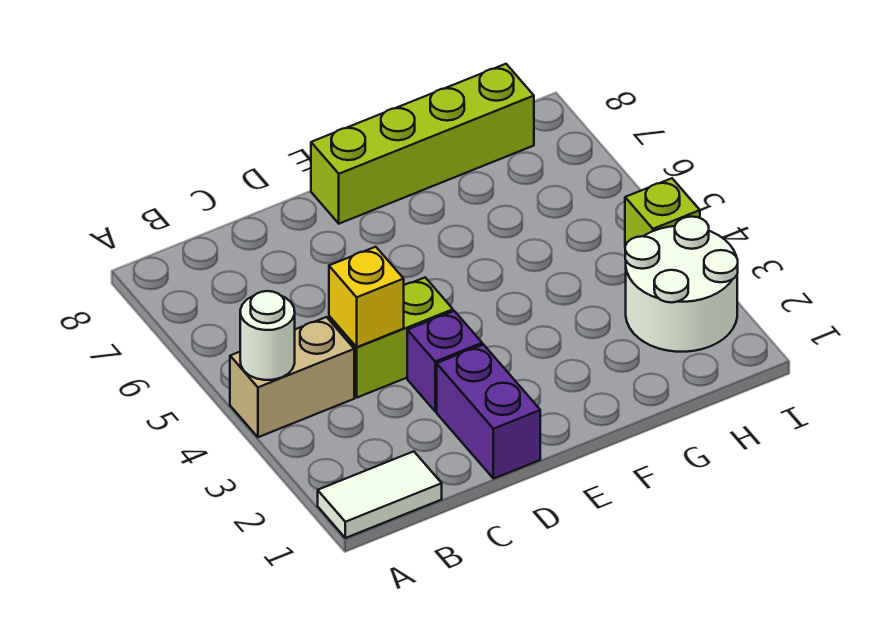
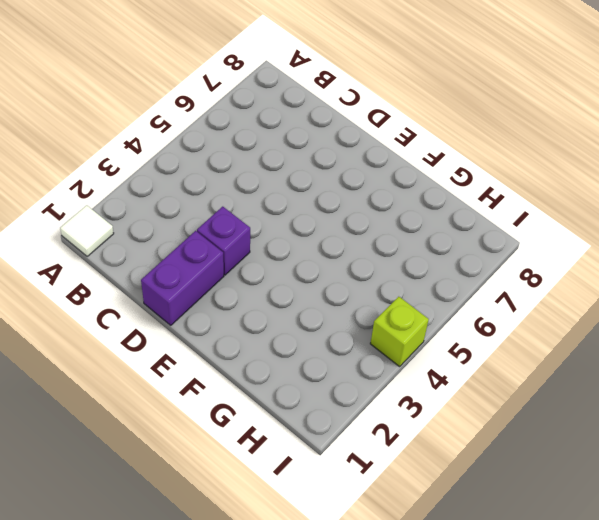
white tile A1 level 1 -> white tile A1:B1 level 1
none -> tan brick A4:B4 level 1
none -> lime brick C4:D4 level 1

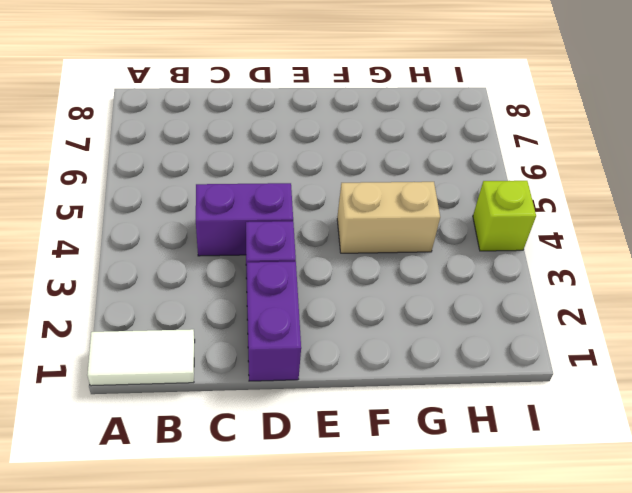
purple brick C4:D4 level 1 -> lime brick C4:D4 level 1
tan brick F4:G4 level 1 -> tan brick A4:B4 level 1
none -> lime brick E8:H8 level 1
none -> white round brick H2:I3 level 1

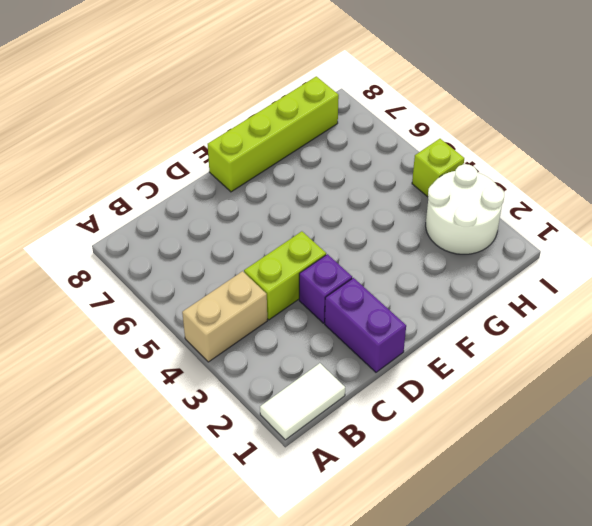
none -> white round brick A4 level 2
none -> yellow brick C4 level 2

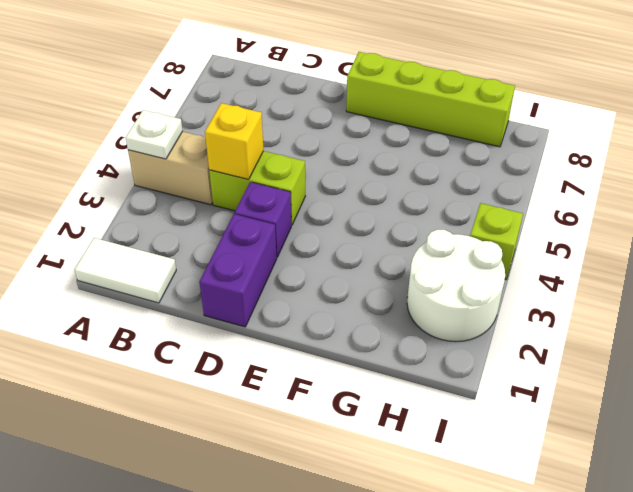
white plate A4 level 2 -> white round brick A4 level 2

